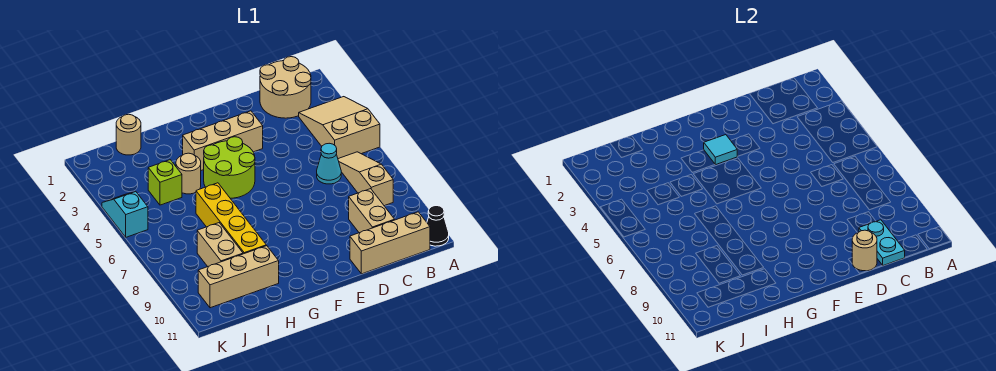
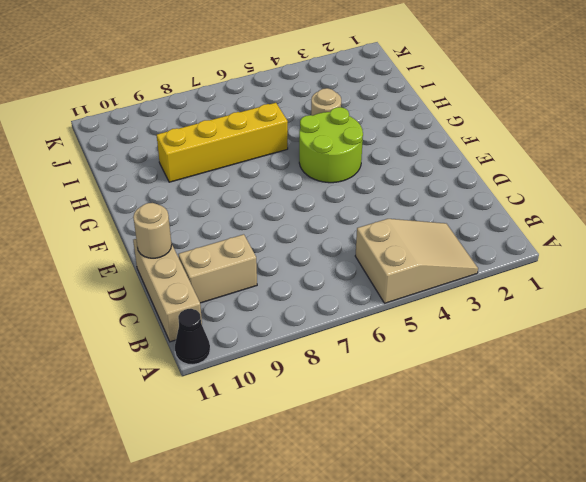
none -> tan round brick B1:C2 level 1
none -> tan slope B6:B8 level 1 top 8
none -> cyan cone C6 level 1

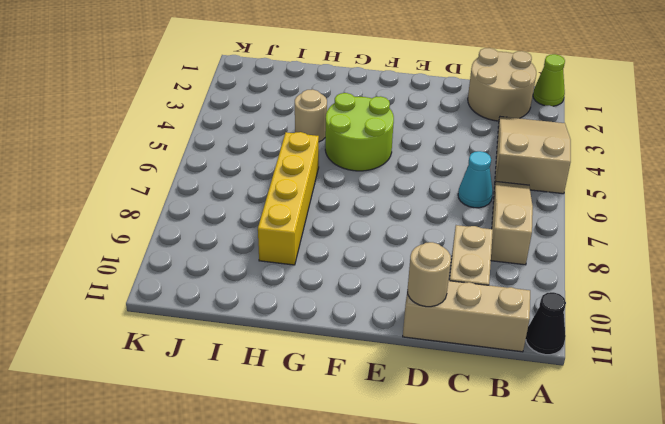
lime cone A1 level 1 -> none
none -> tan brick E3:G3 level 1
none -> tan brick H10:J10 level 1
none -> tan round brick I1 level 1

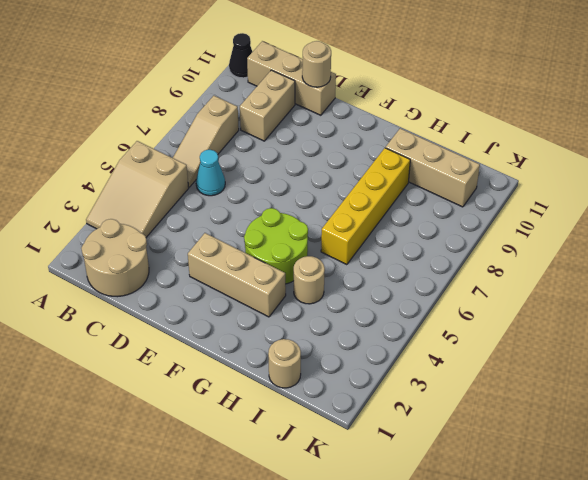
none -> lime brick I4 level 1
none -> tan brick I8:I9 level 1
none -> cyan slope K4:K5 level 1 top 5

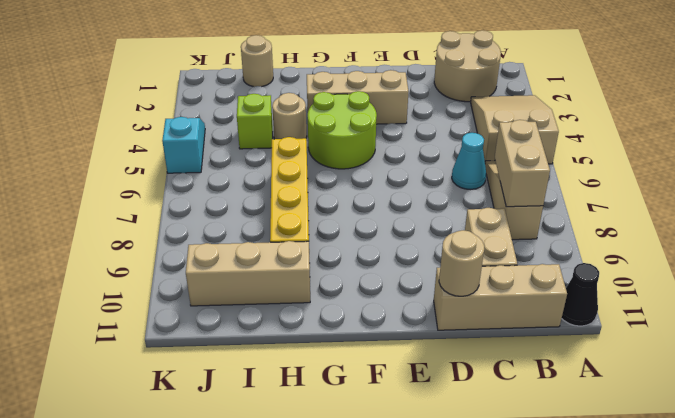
tan brick B7:B8 level 2 -> tan brick I8:I9 level 1
none -> cyan plate C10:C11 level 2
none -> cyan tile F3 level 2

